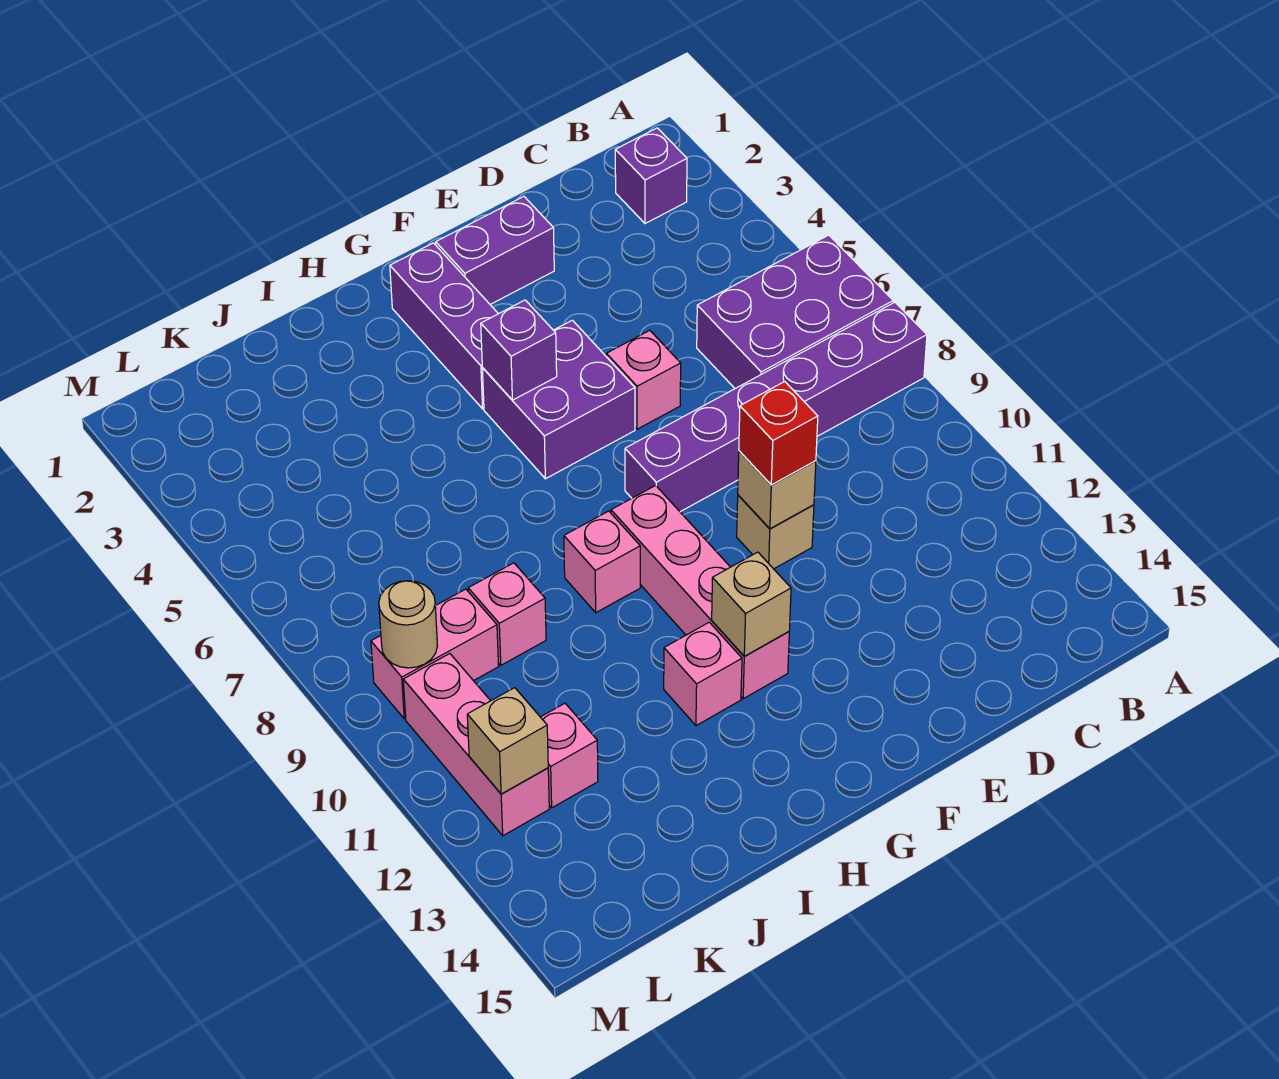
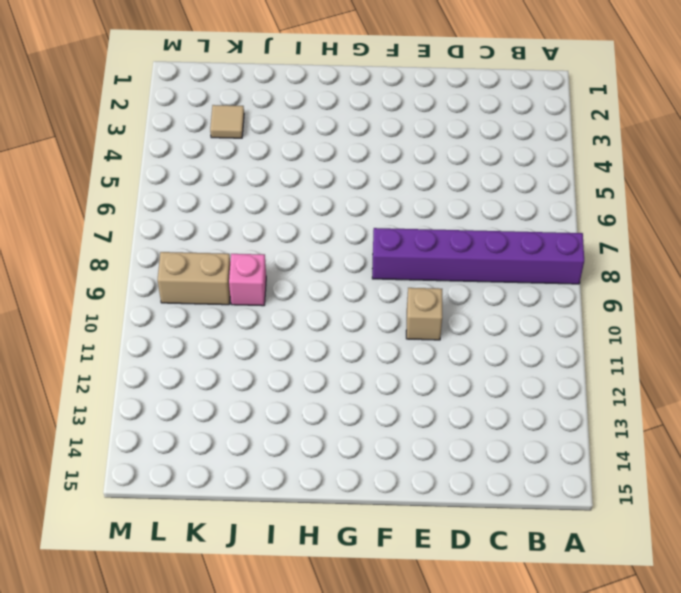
tan tile K3 level 1 -> none
tan brick K9:L9 level 1 -> pink brick K9:L9 level 1
none -> purple brick A6:C7 level 1
none -> purple brick B2 level 1
none -> purple brick E2:F2 level 1

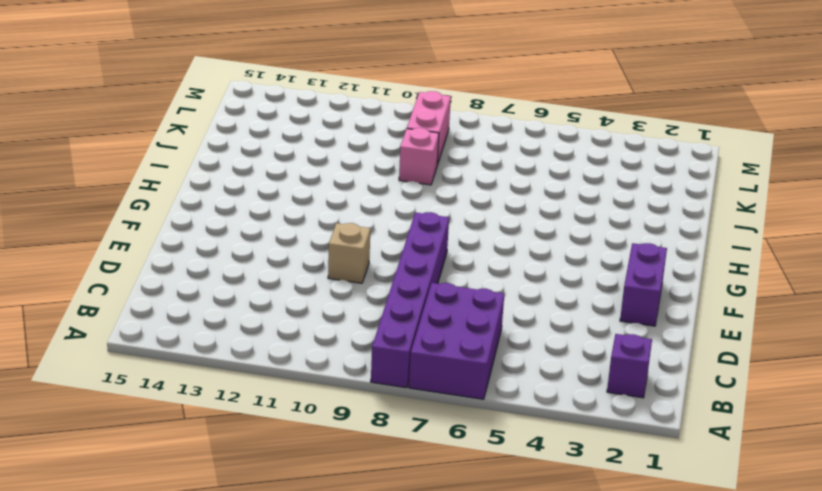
none -> pink brick E6 level 1
none -> purple brick F5:G6 level 1
none -> purple brick G2:G4 level 1

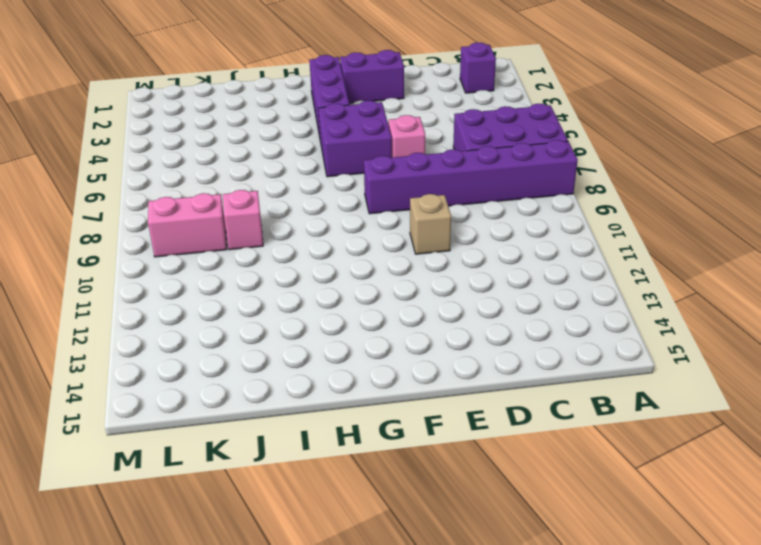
none -> pink brick G9:G12 level 1
none -> pink brick H9 level 1
none -> pink brick H12 level 1

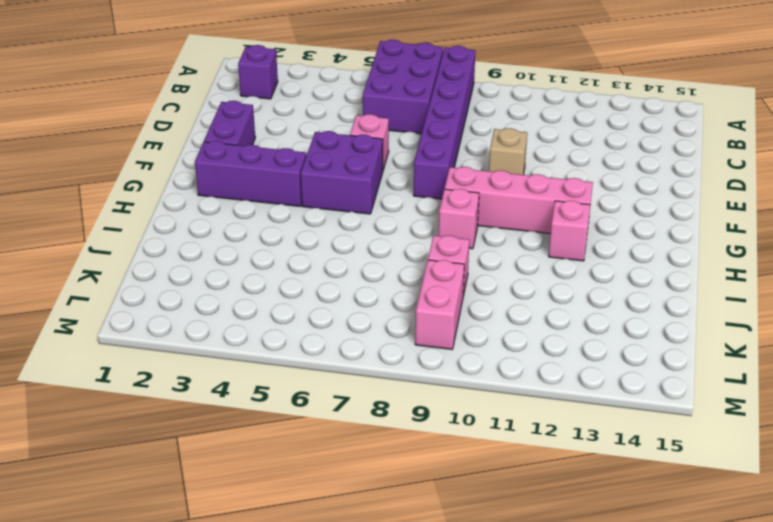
none -> pink brick K12 level 1
none -> pink brick L10:L12 level 1
none -> tan brick E10 level 2

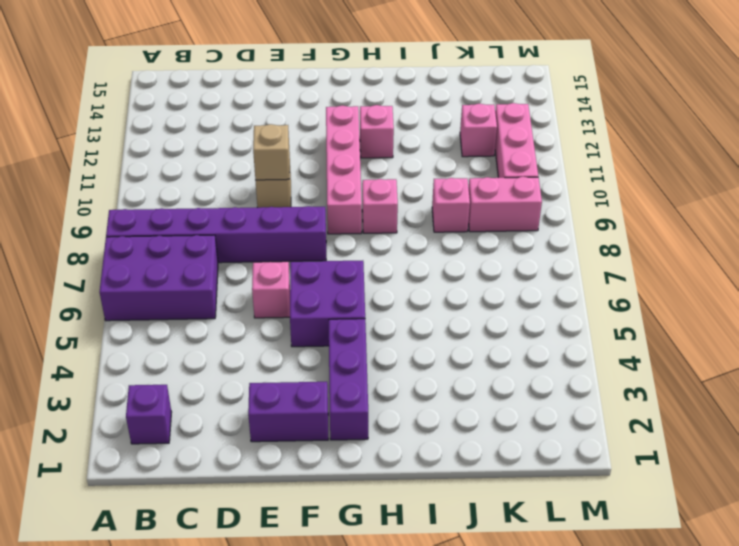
none -> purple brick G5 level 2
none -> tan brick G12 level 2
none -> tan round brick L9 level 2

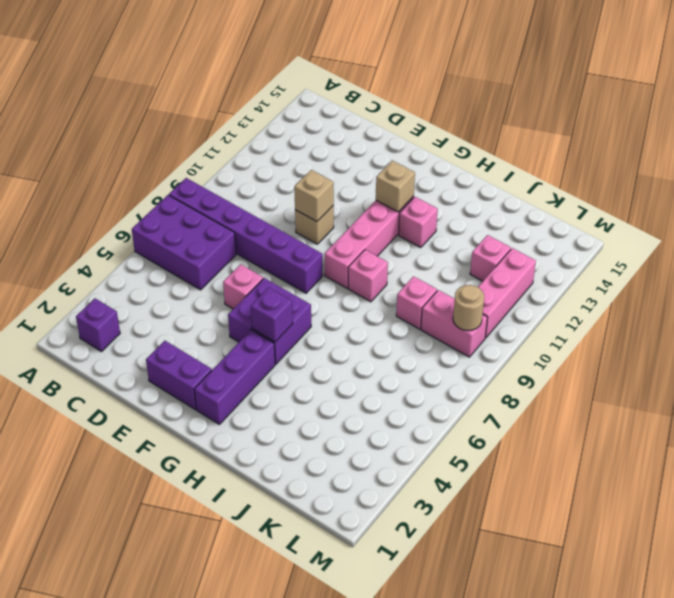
none -> tan brick L12 level 2
none -> red brick E10 level 3

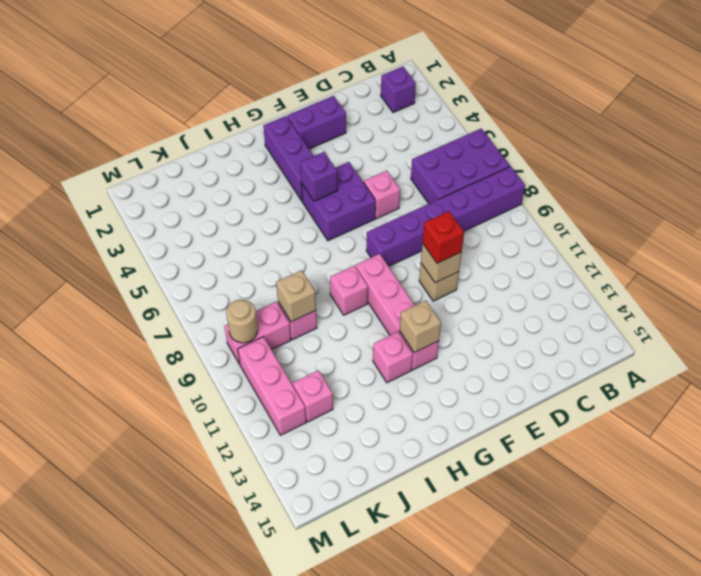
tan brick J9 level 2 -> tan brick L12 level 2

